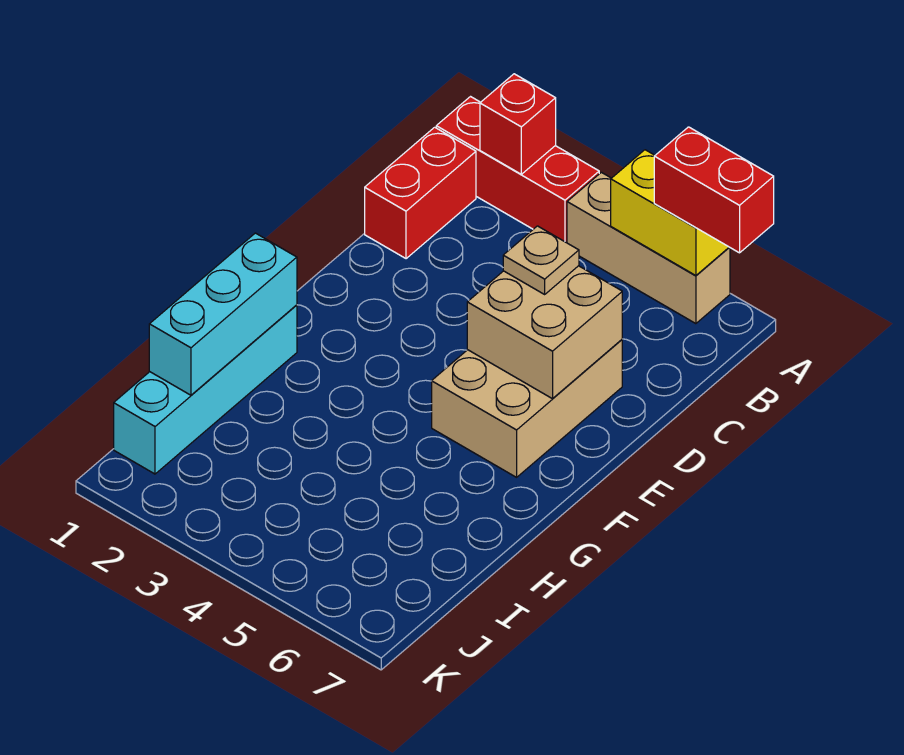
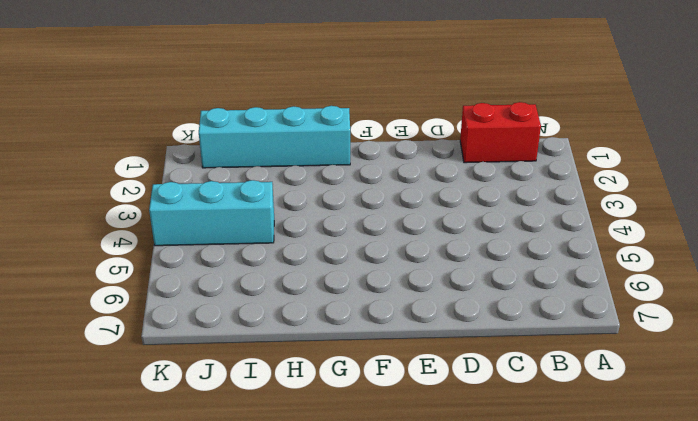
cyan brick I4:K4 level 1 -> cyan brick G1:I1 level 2
none -> red brick A1:A3 level 1
none -> tan brick A4:A6 level 1

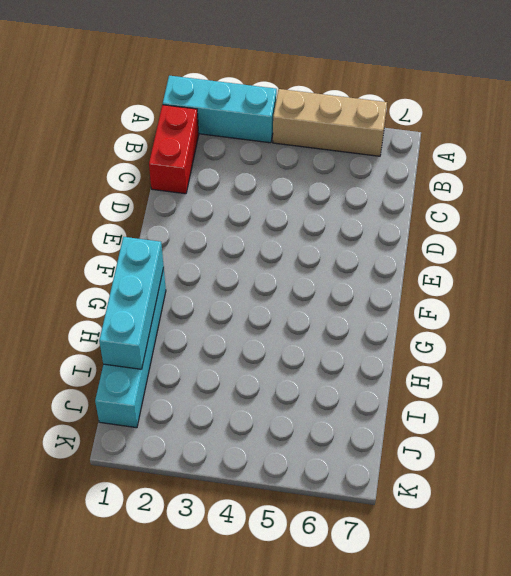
cyan brick A1:A3 level 1 -> red brick A1:A3 level 1
none -> tan brick D5:F6 level 1
none -> red brick A2 level 2

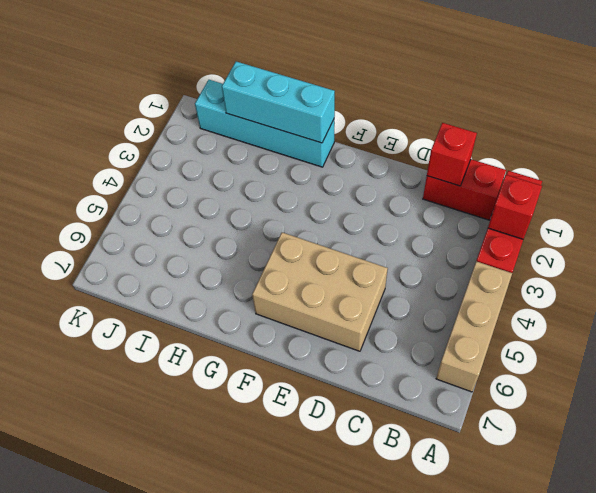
red brick C1 level 2 -> none
none -> yellow brick A5:A6 level 2
none -> tan brick D5:E6 level 2

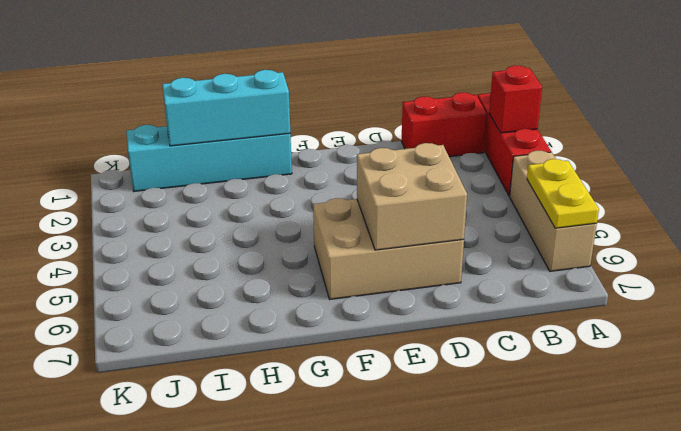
yellow plate A5:A6 level 2 -> yellow brick A5:A6 level 2
none -> red brick A6:A7 level 3
none -> tan plate D5 level 3

